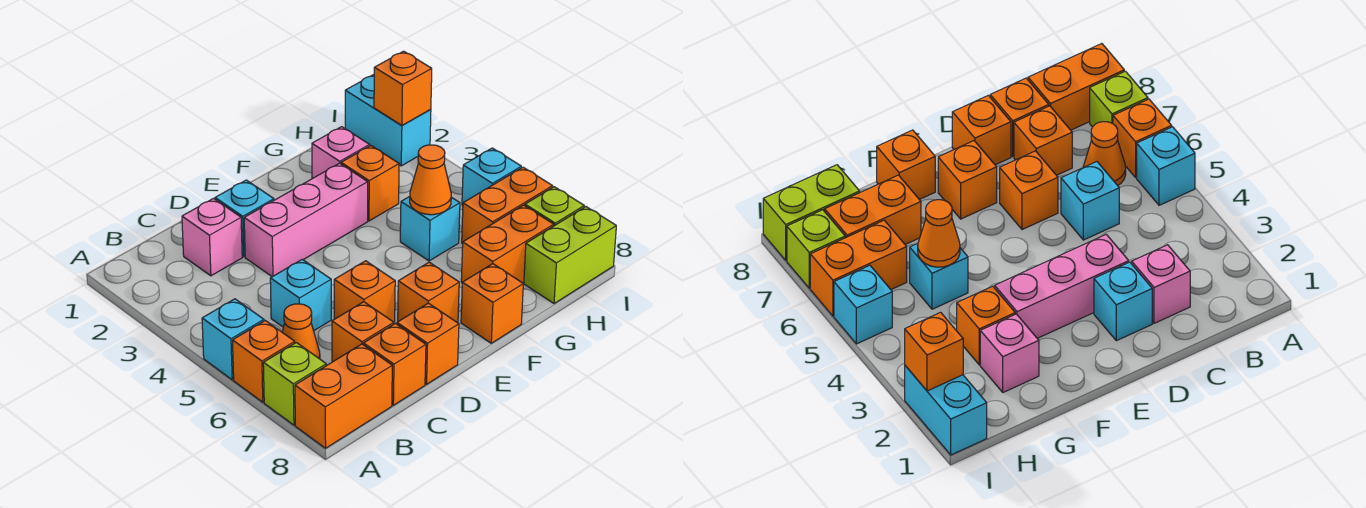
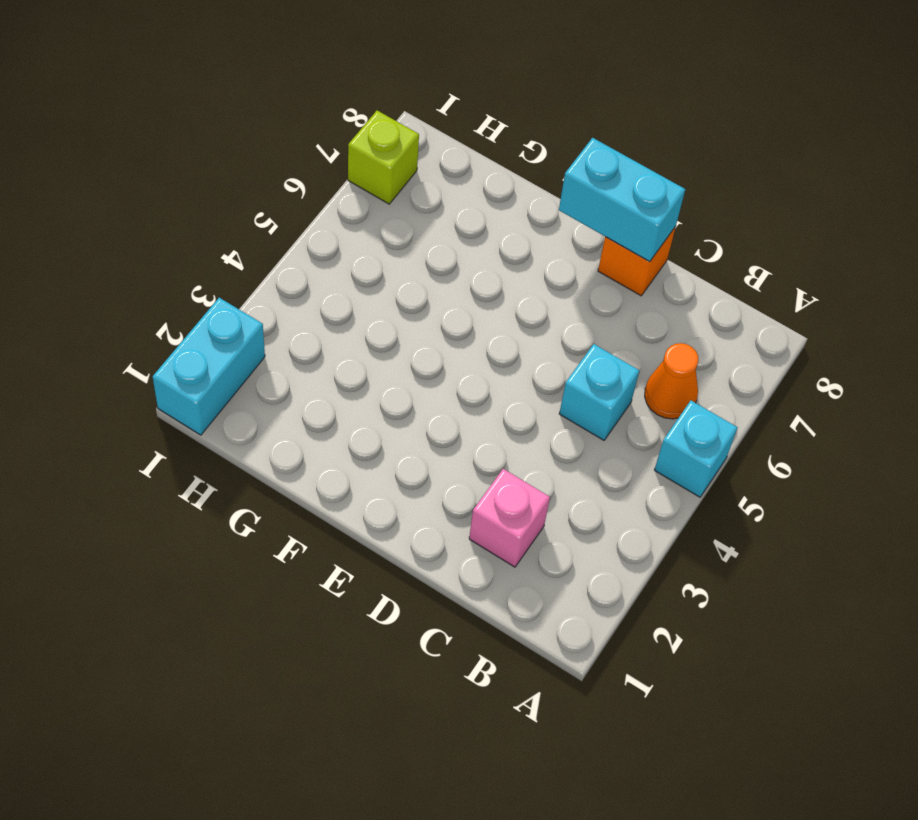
cyan brick D8:E8 level 2 -> none
none -> orange brick A6 level 1
none -> lime brick A7 level 1
none -> orange brick A8:B8 level 1

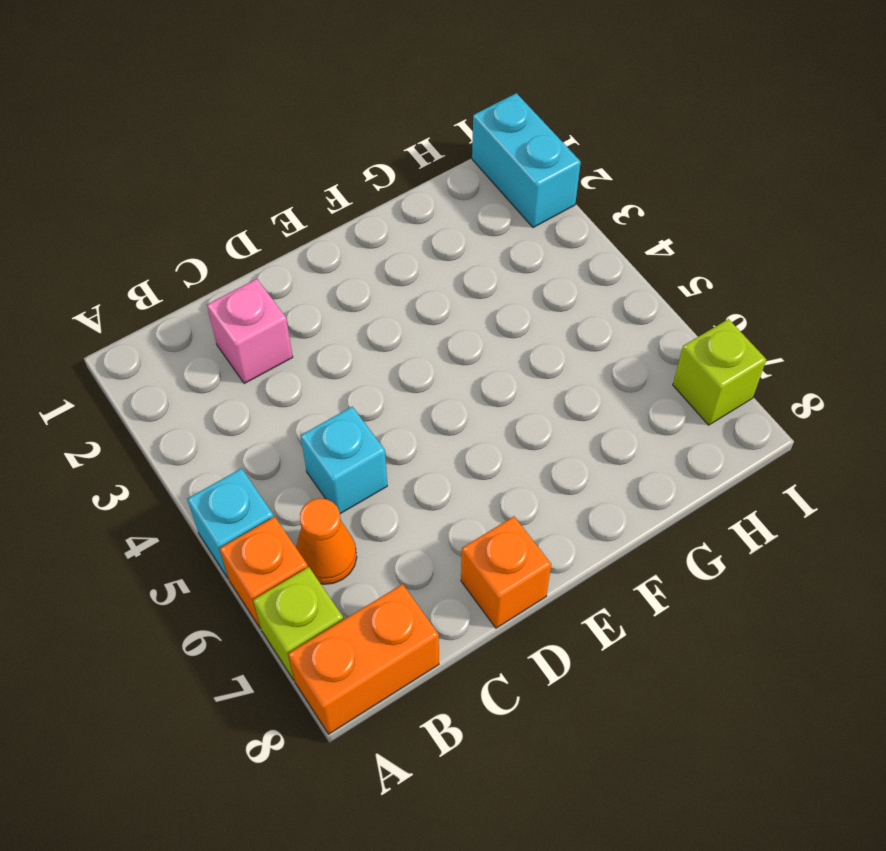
none -> orange brick C7 level 1
none -> orange brick C8 level 1
none -> cyan brick D2 level 1

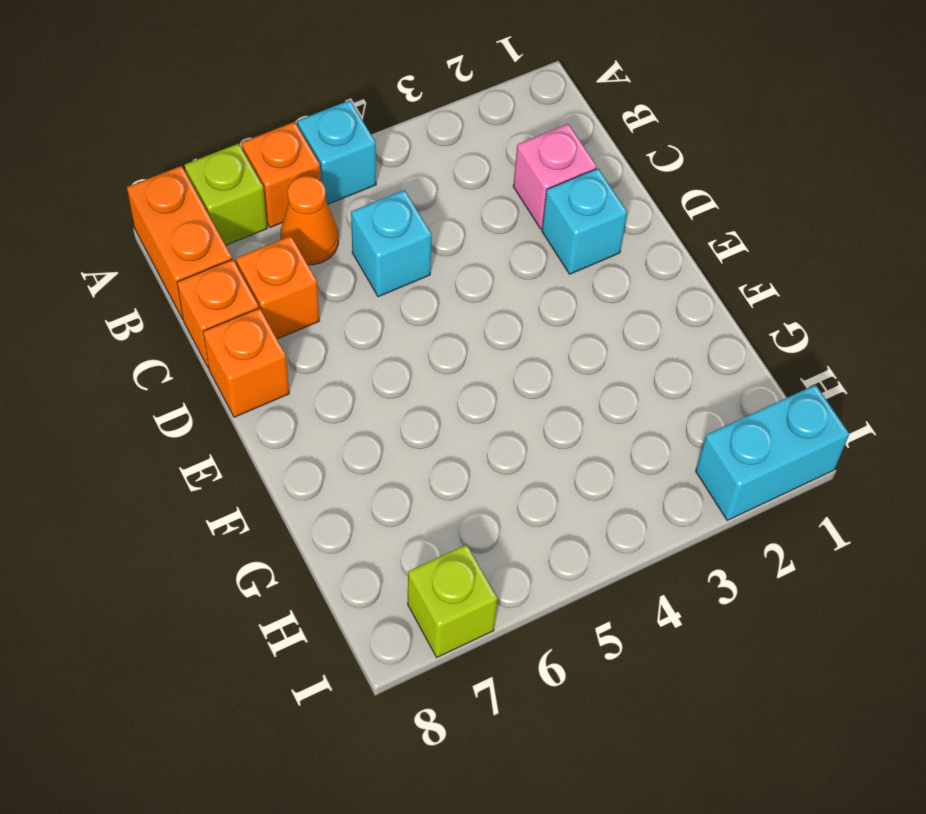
none -> pink brick D3:F3 level 1
none -> orange brick D6 level 1
none -> orange brick E7 level 1

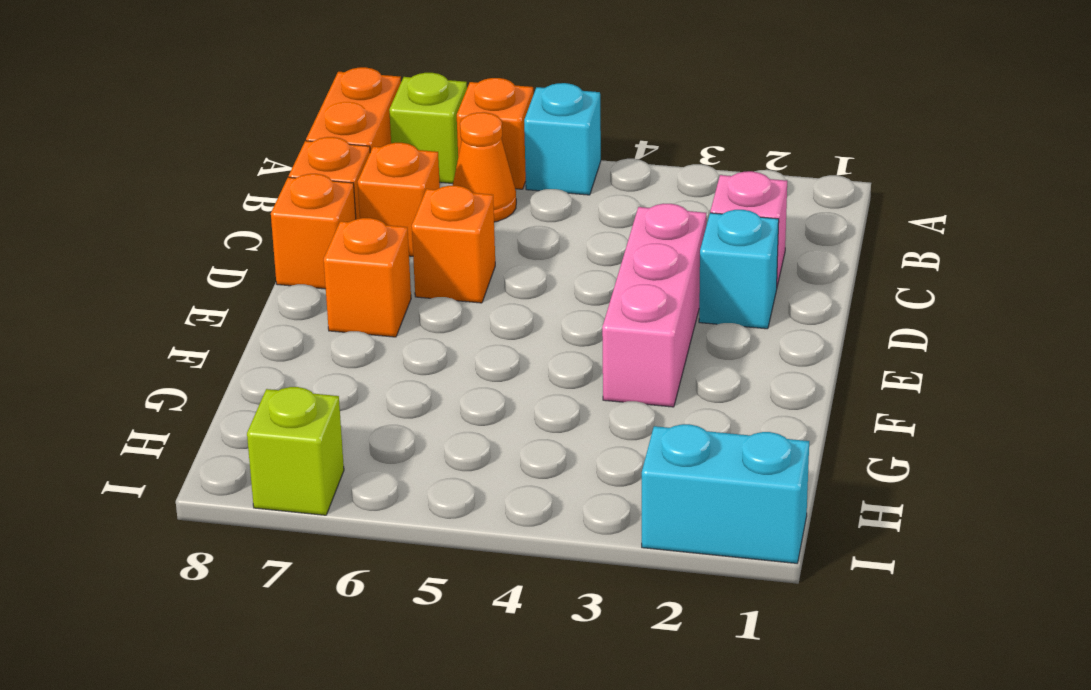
none -> cyan brick C5 level 1
none -> orange brick F8 level 1
none -> pink brick G2 level 1

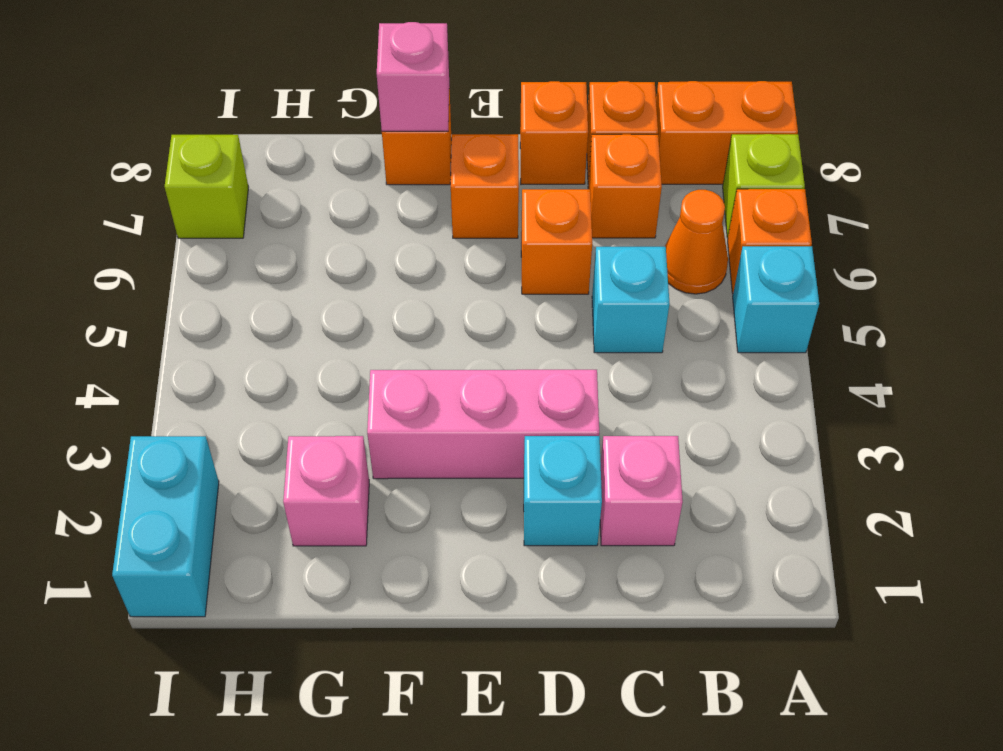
pink brick F8 level 2 -> none
none -> orange brick G3 level 1
none -> cyan brick G5 level 1
none -> orange brick G7:H7 level 1

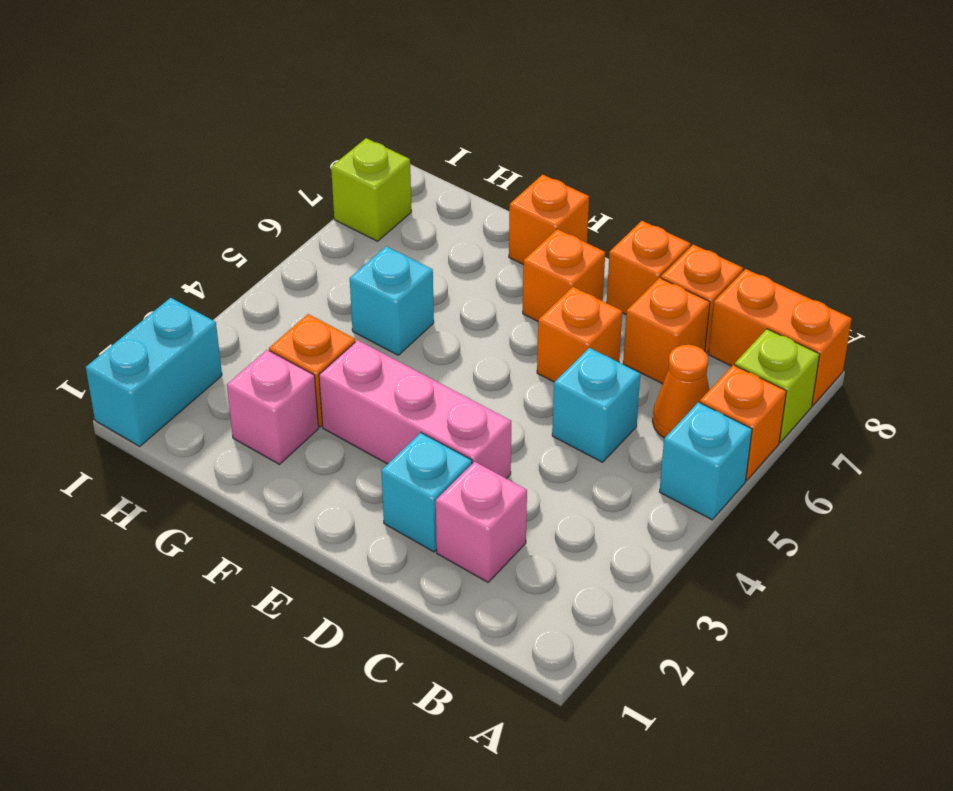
none -> orange brick G7:H7 level 1
none -> orange brick H6:I6 level 1
none -> lime brick H8:I8 level 1

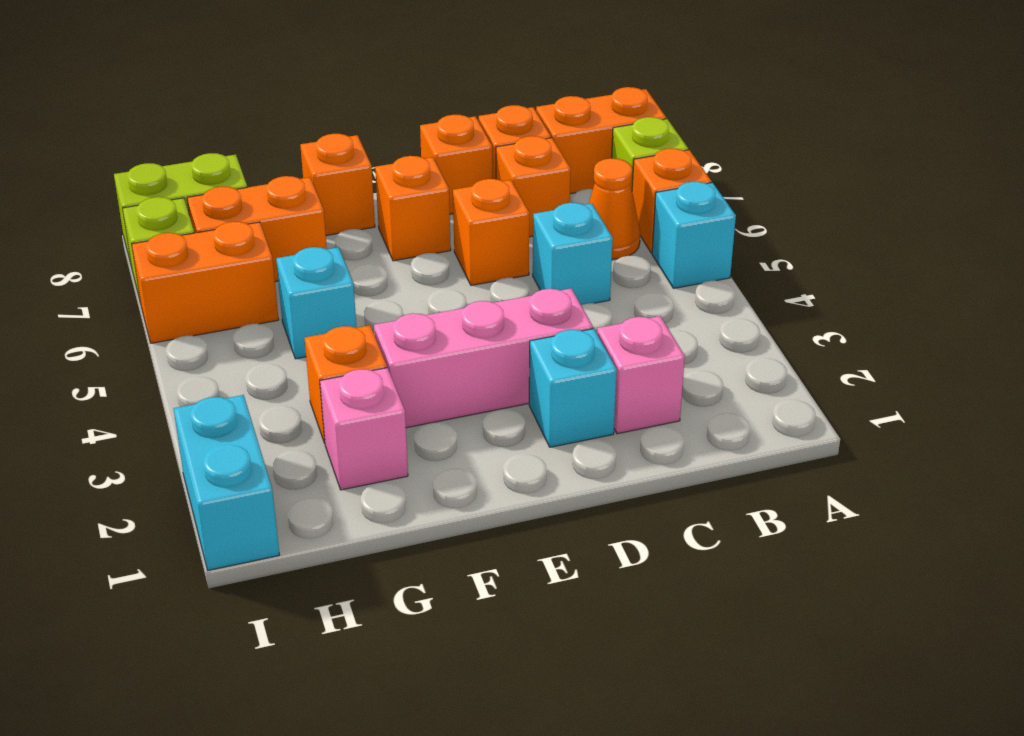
none -> cyan brick I5 level 1
none -> orange cone G5 level 2
none -> orange brick I2 level 2

